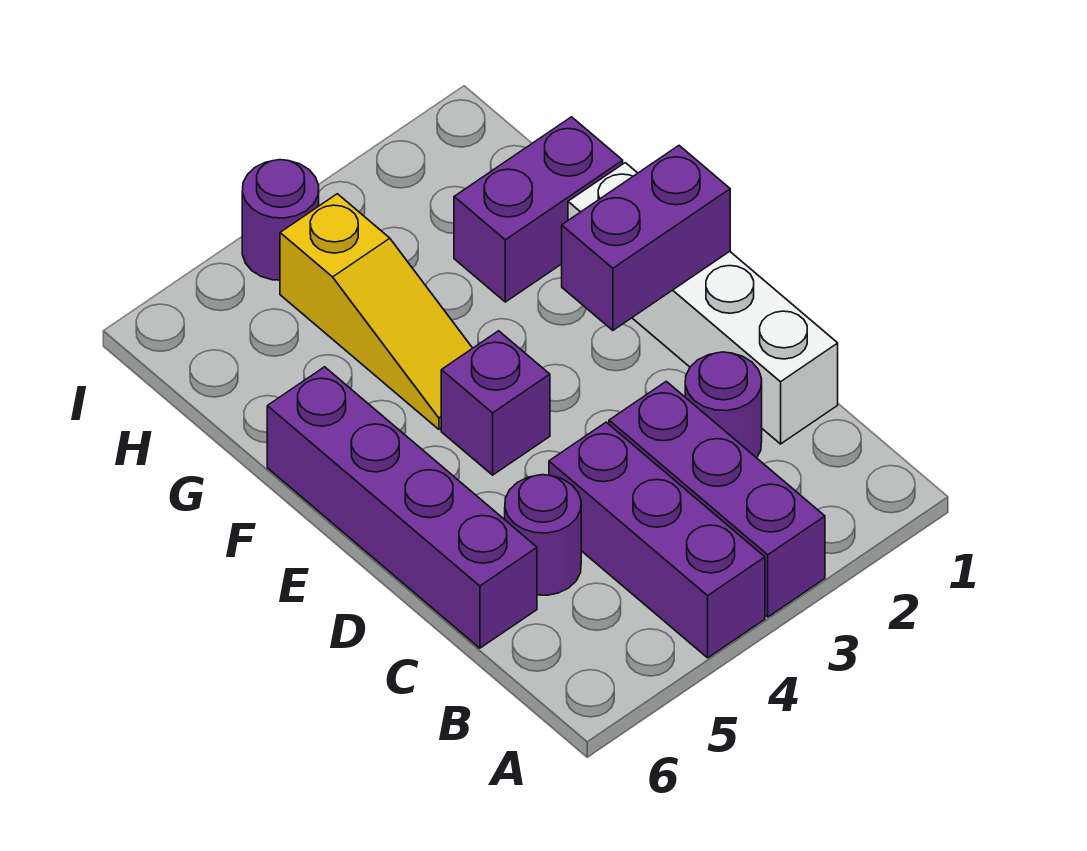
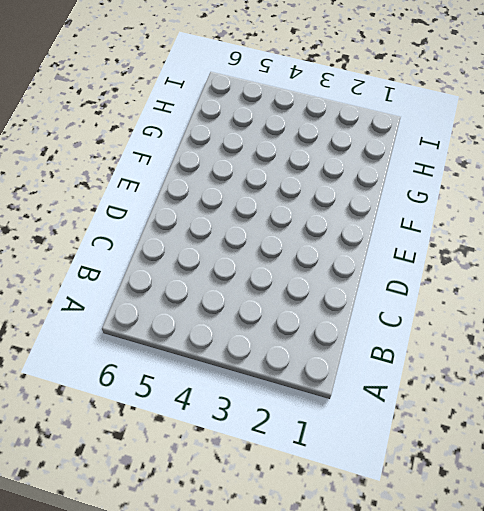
none -> purple brick A3:C3 level 1
none -> purple brick A4:C4 level 1

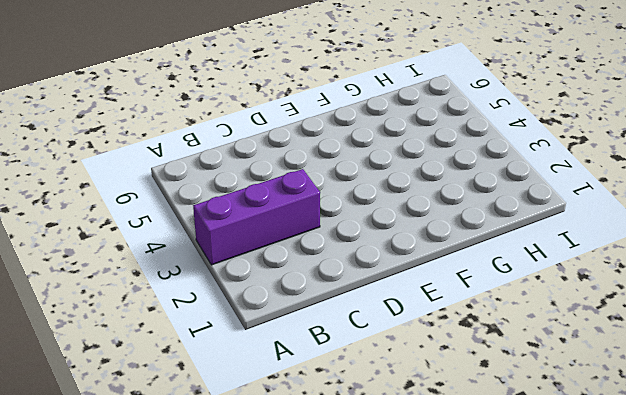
none -> purple brick A4:C4 level 1
none -> white brick C1:F1 level 1

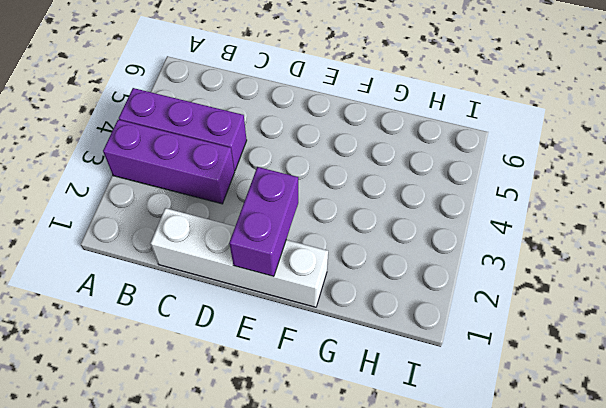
none -> purple round brick C2 level 1
none -> purple round brick C5 level 1

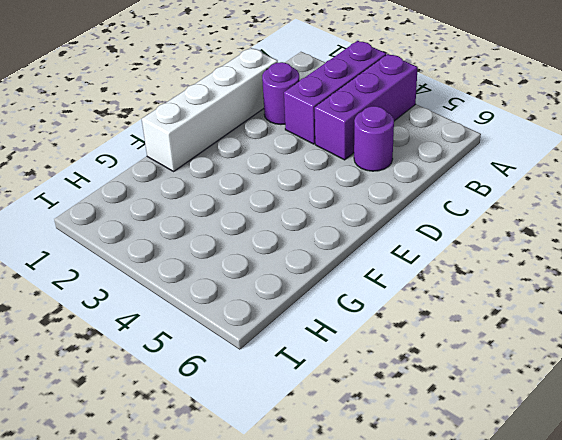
none -> purple brick C6:F6 level 1
none -> purple brick E4 level 1

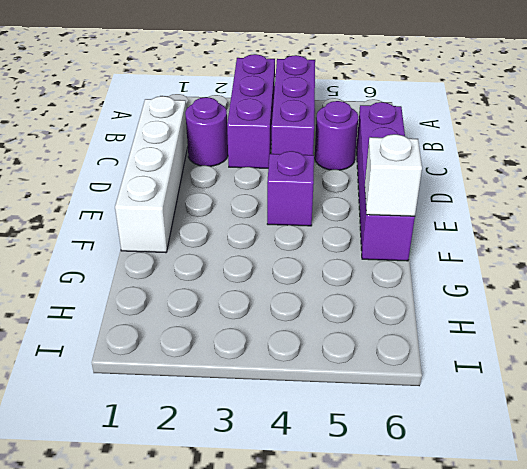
white brick F6 level 2 -> none
none -> yellow slope F4:H4 level 1 top H
none -> purple brick G1:G2 level 1

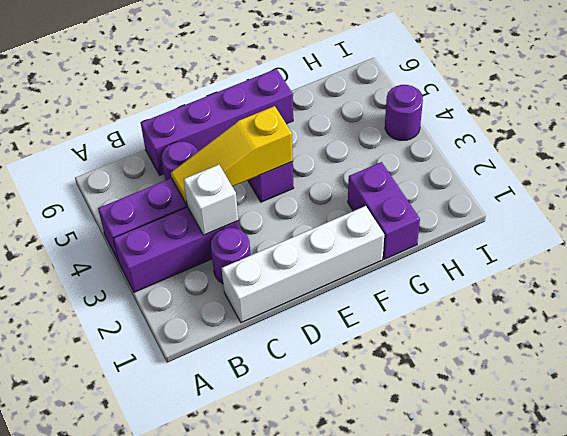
white brick C3 level 2 -> none
yellow slope C4:E4 level 2 top E -> yellow slope F4:H4 level 1 top H
none -> purple brick E1:E2 level 2

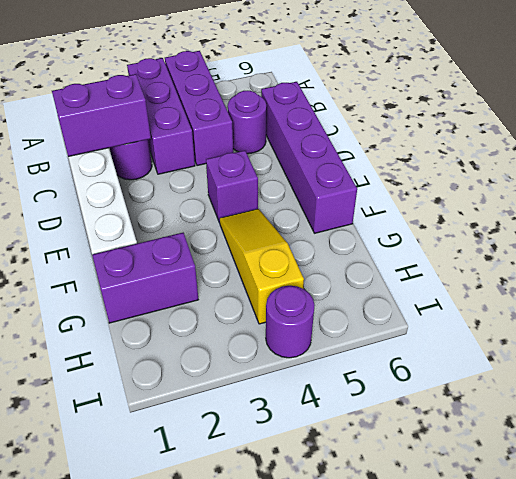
purple brick C1:C2 level 2 -> purple brick E1:E2 level 2

